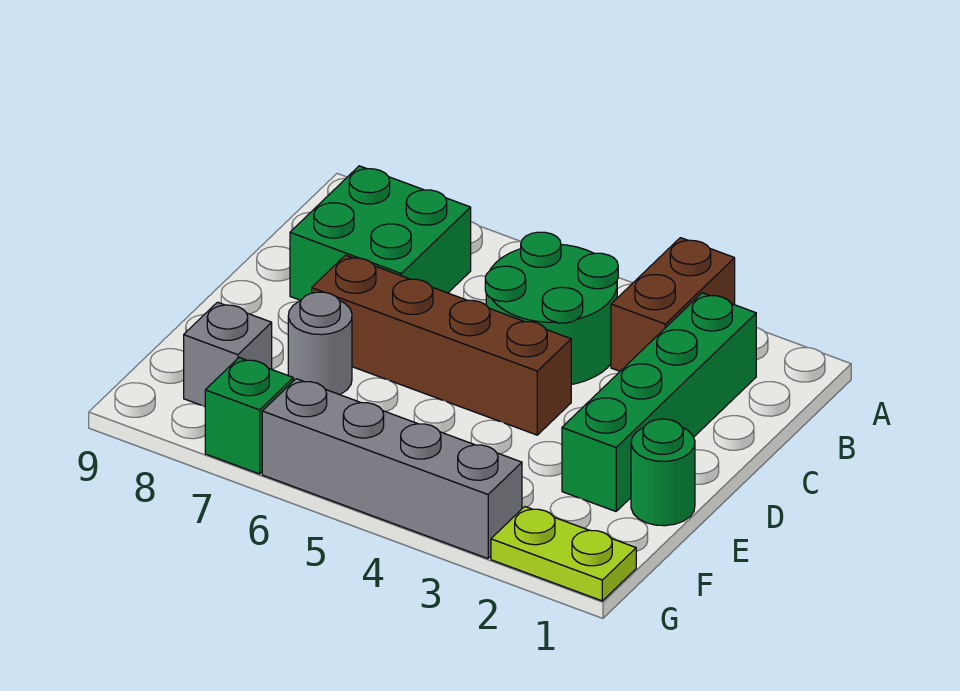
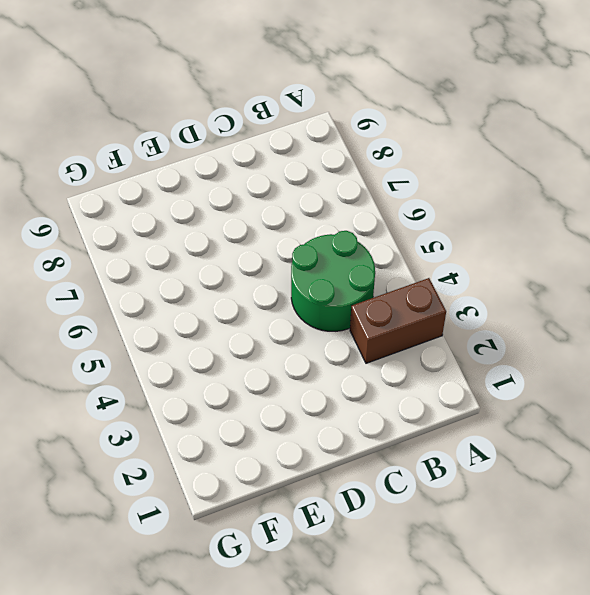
none -> green brick B2:E2 level 1
none -> green brick B7:C8 level 1

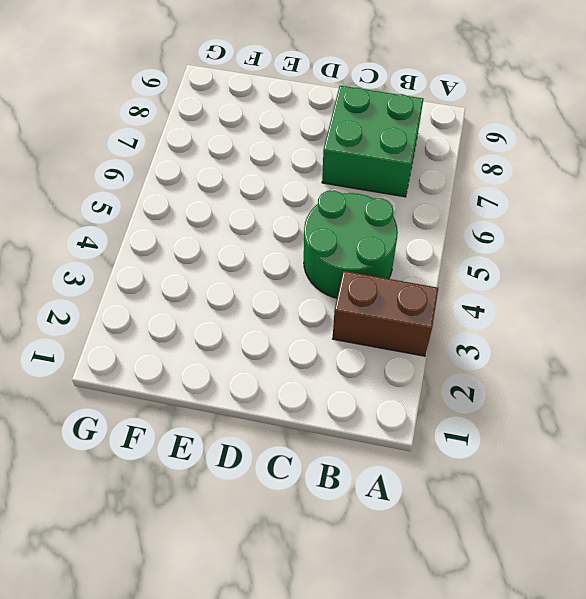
none -> green brick B2:E2 level 1
none -> brown brick D4:D7 level 1

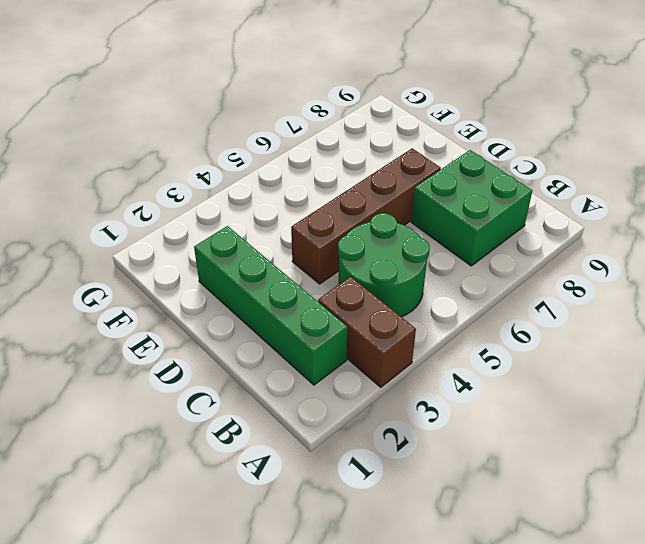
none -> green round brick E1 level 1
none -> grey round brick E7 level 1

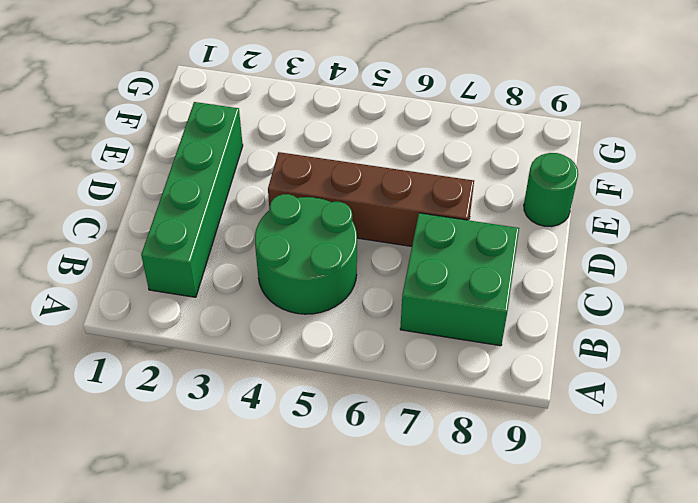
green round brick E9 level 1 -> green round brick E1 level 1
none -> brown brick A3:B3 level 1
none -> grey round brick E7 level 1

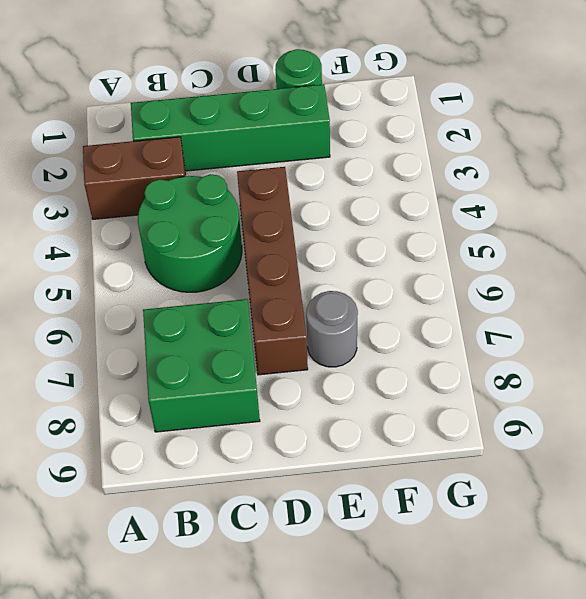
none -> grey brick F8 level 1
none -> lime plate G1:G2 level 1

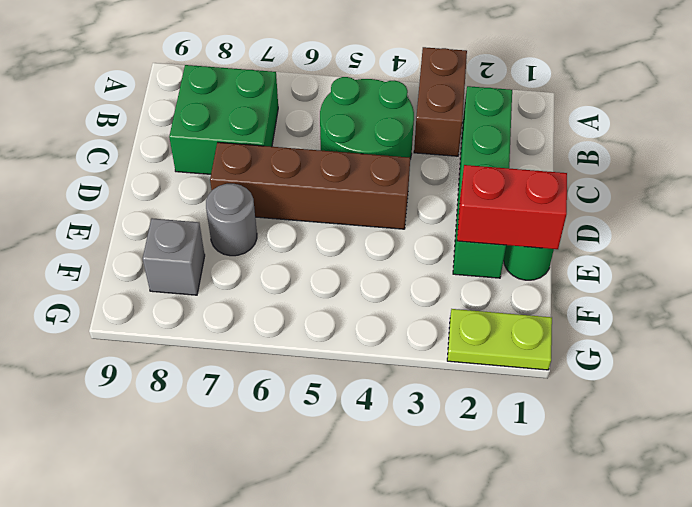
red brick E1:E2 level 2 -> none
none -> grey brick G3:G6 level 1
none -> green brick G7 level 1

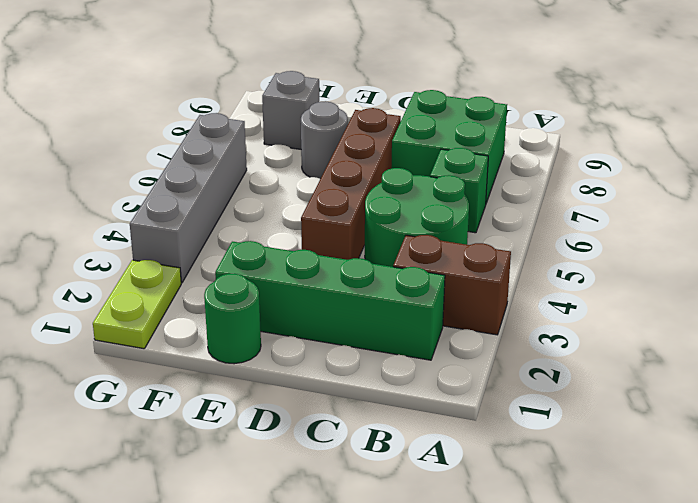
green brick B6 level 1 -> green brick G7 level 1

